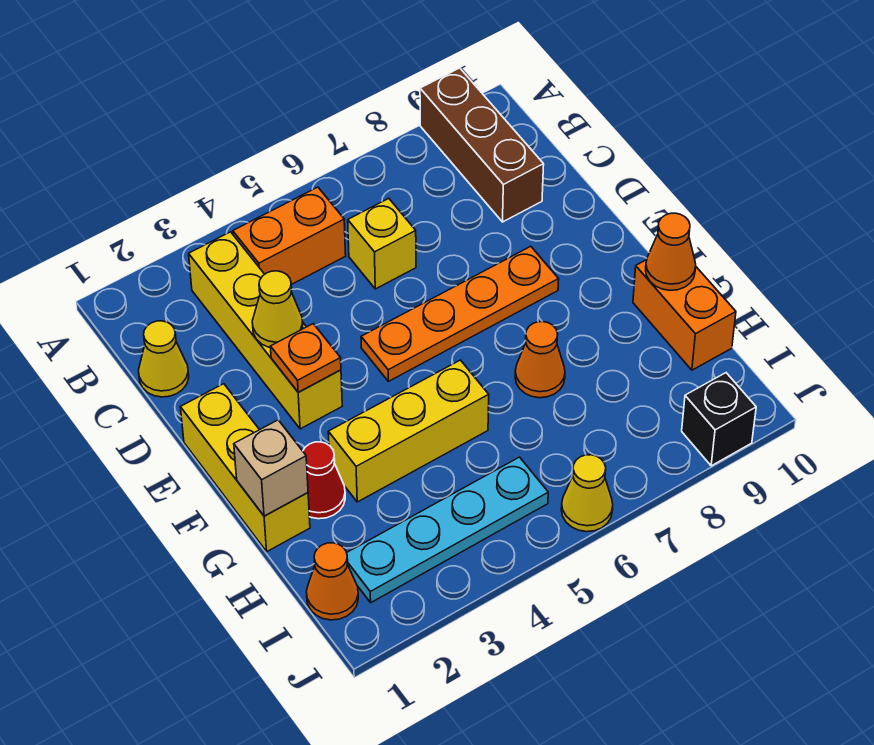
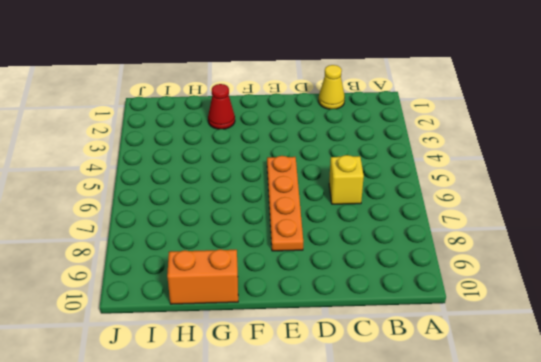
none -> brown brick A9:C9 level 1
none -> yellow brick B3:E3 level 1
none -> orange brick B4:B5 level 1

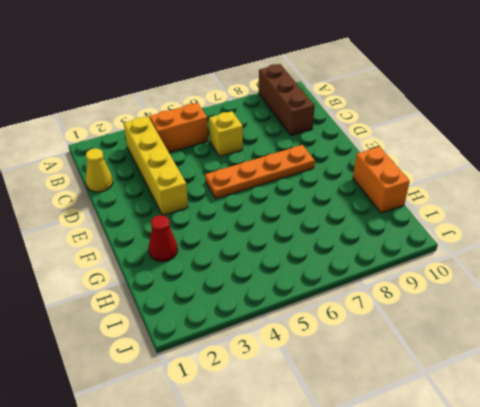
none -> yellow brick E1:G1 level 1
none -> yellow brick G3:G5 level 1
none -> orange cone G7 level 1

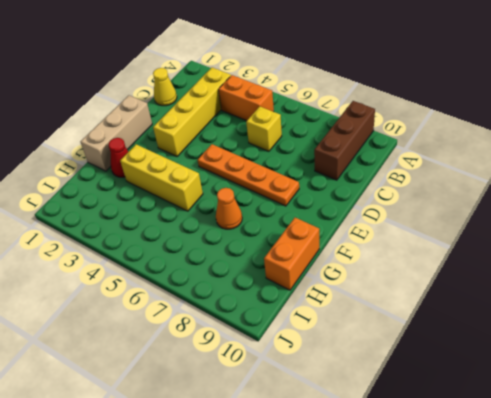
tan brick E1:G1 level 1 -> yellow brick E1:G1 level 1
none -> orange cone I1 level 1
none -> cyan plate I2:I5 level 1
none -> yellow cone J6 level 1

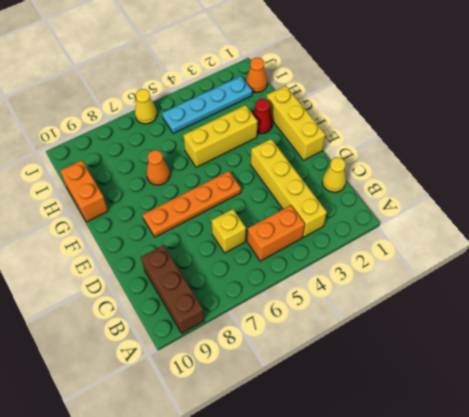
none -> black brick J9 level 1
none -> yellow cone D3 level 2
none -> orange plate E3 level 2

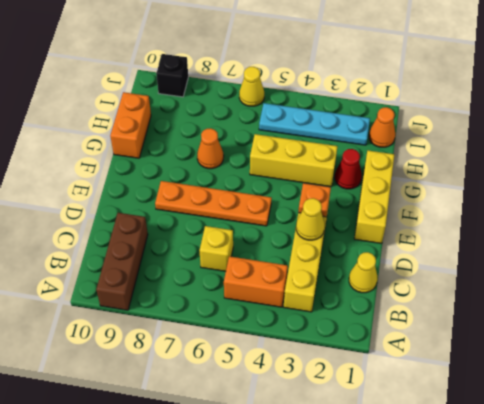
none -> tan brick G1 level 2
none -> orange cone G10 level 2

